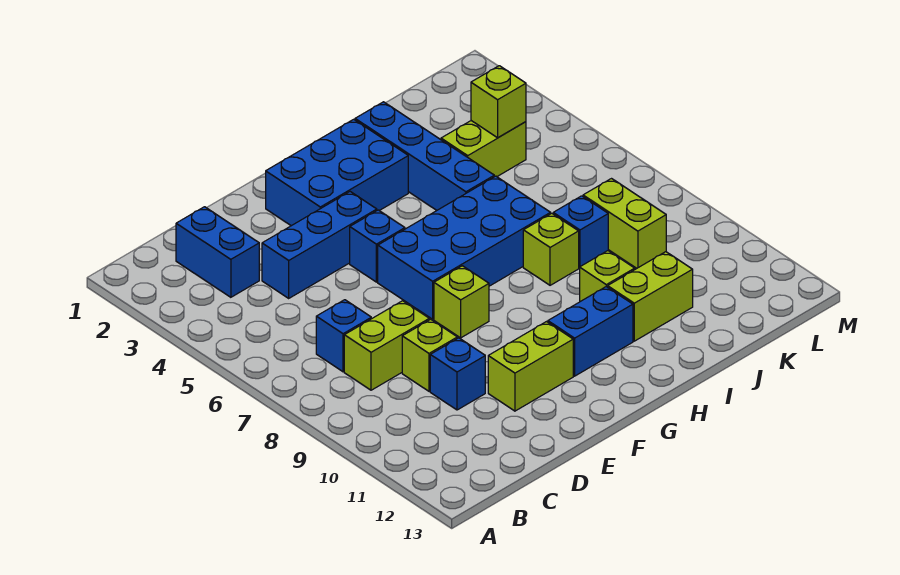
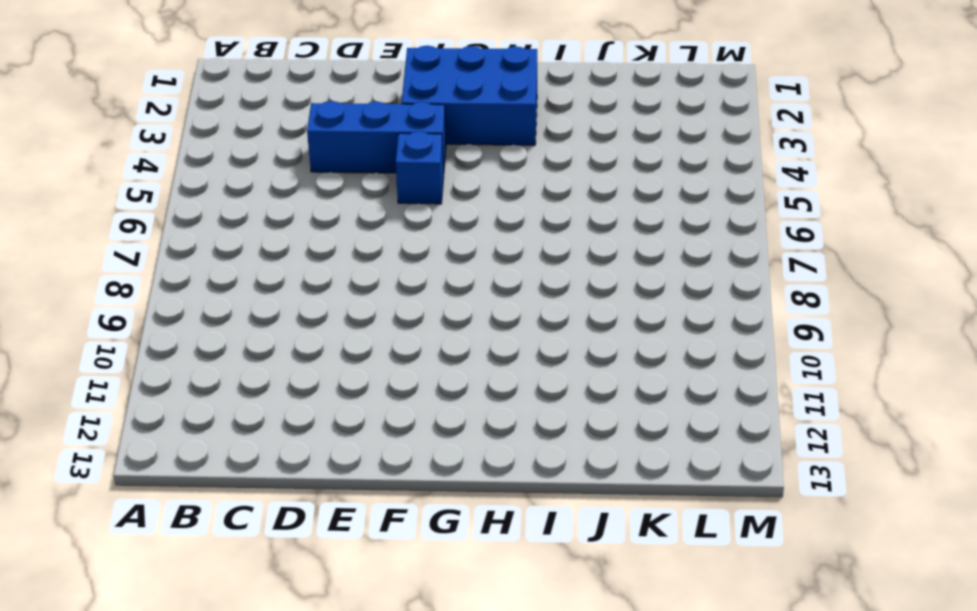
none -> blue brick C2:C3 level 1
none -> blue brick C7 level 1
none -> lime brick C8:D8 level 1

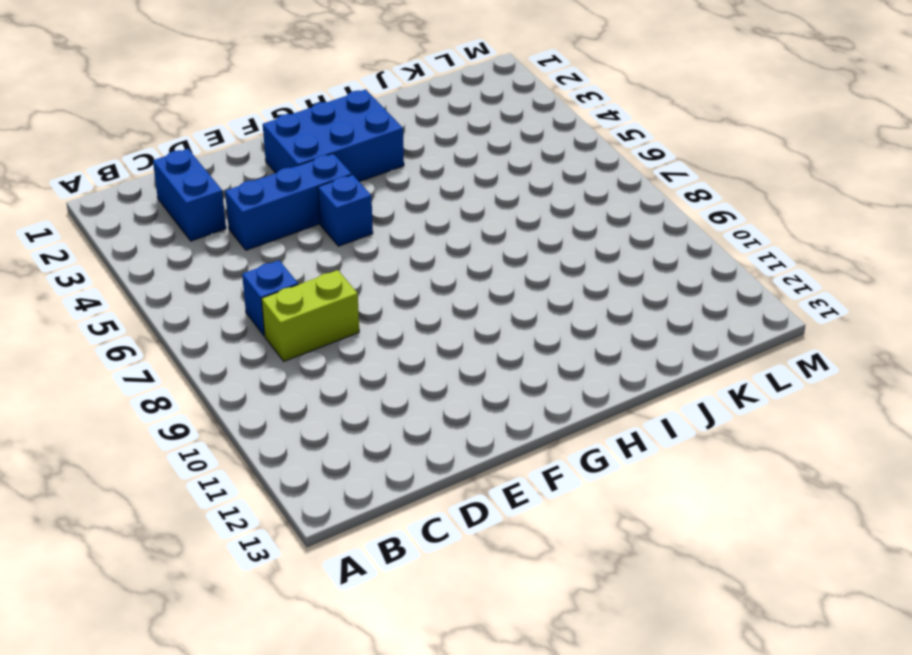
none -> lime brick D9 level 1
none -> blue brick D10 level 1
none -> lime brick E11:F11 level 1

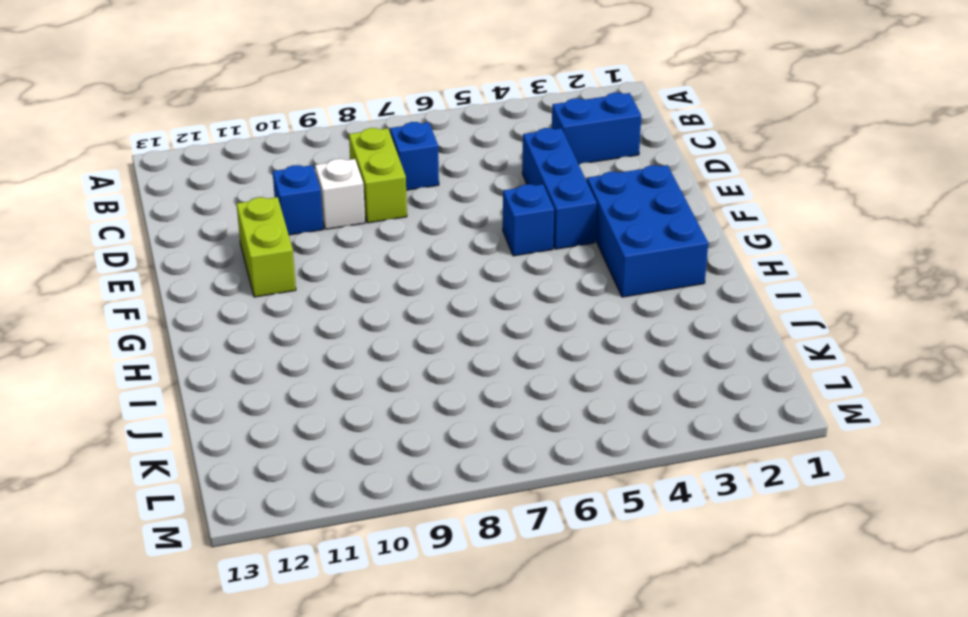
white brick D9 level 1 -> lime brick D9 level 1
none -> blue brick F6:I7 level 1
none -> lime brick F8 level 1
none -> blue brick G11:H11 level 1

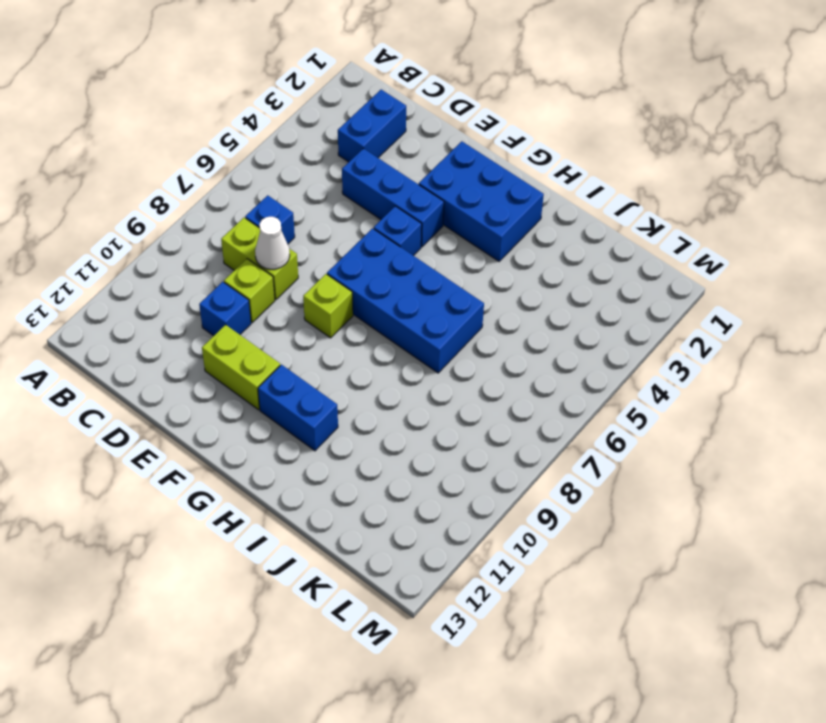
white cone D8 level 2 -> none
none -> blue brick I2:I5 level 1
none -> lime brick I8 level 1
none -> lime brick I10 level 1

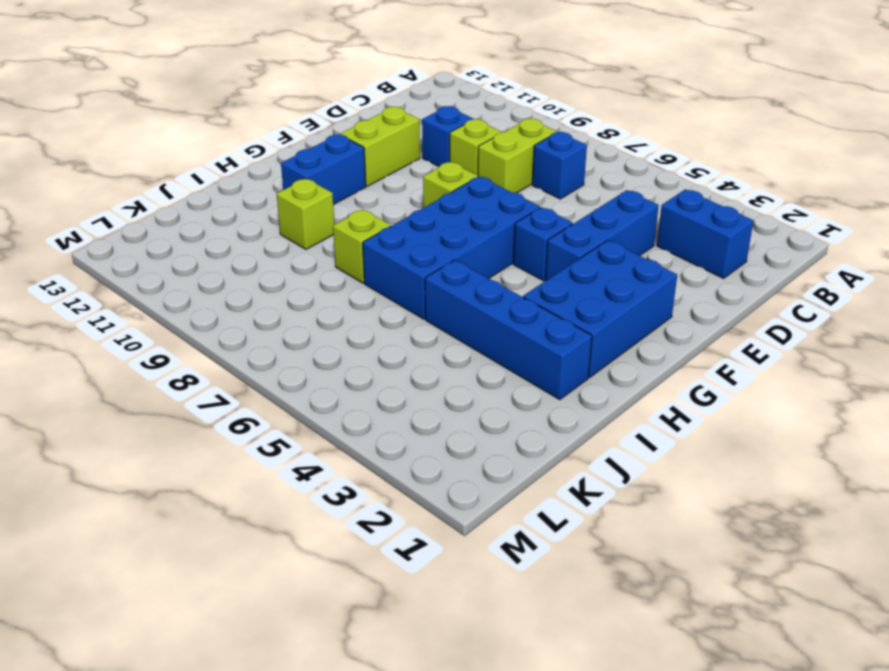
none -> lime brick I11:J11 level 1
none -> lime brick J4:K4 level 1
none -> blue brick J8 level 1

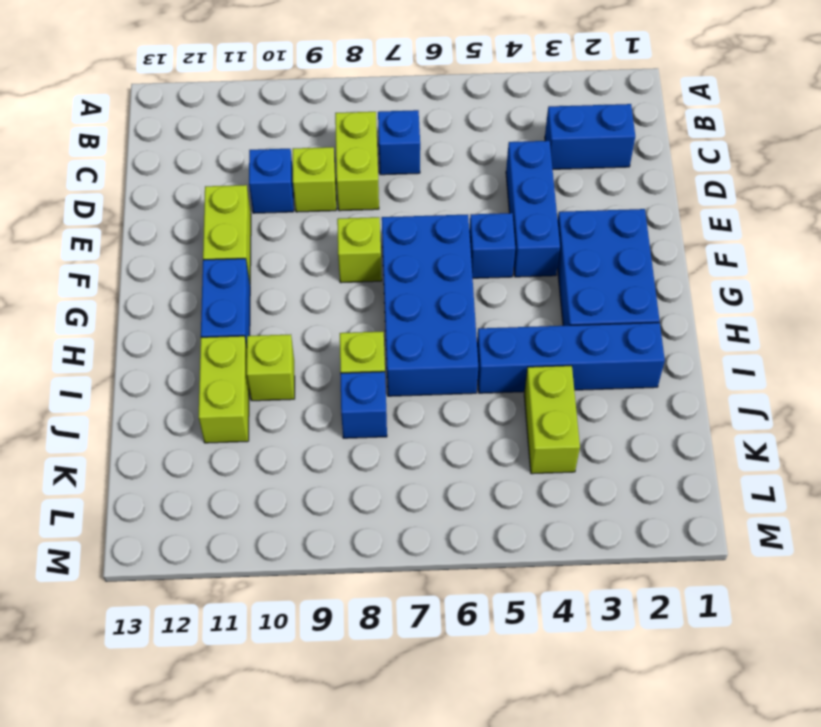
none -> lime brick K8:K9 level 1
none -> lime brick K4 level 2

